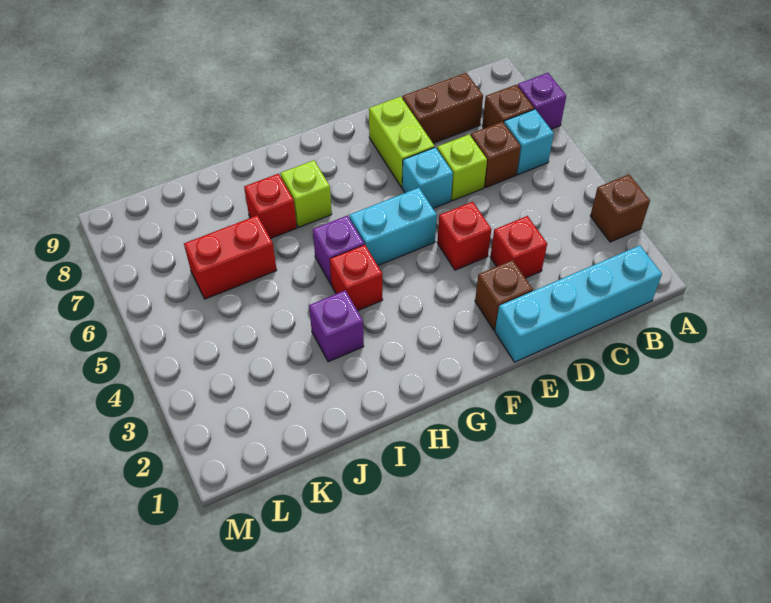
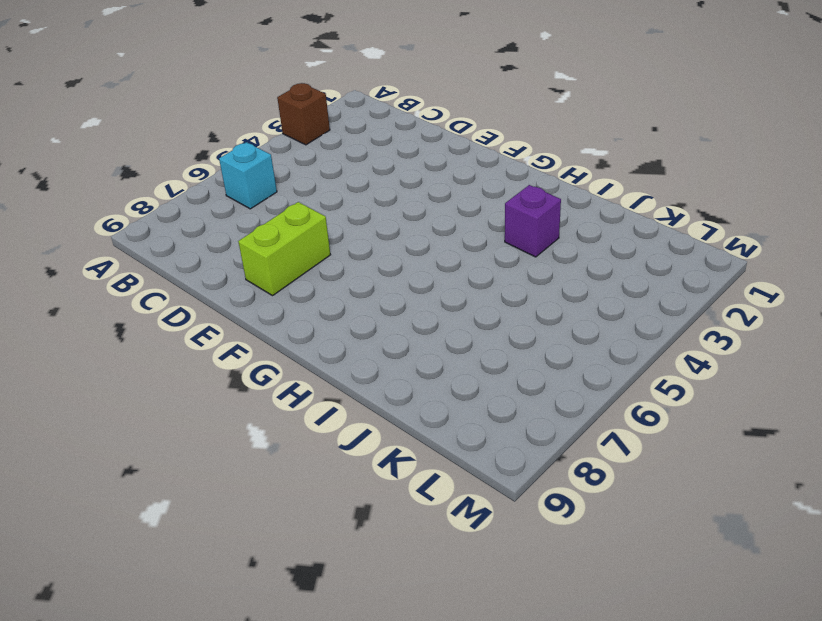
none -> purple brick A7 level 1
none -> cyan brick B1:E1 level 1
none -> brown brick B7 level 1

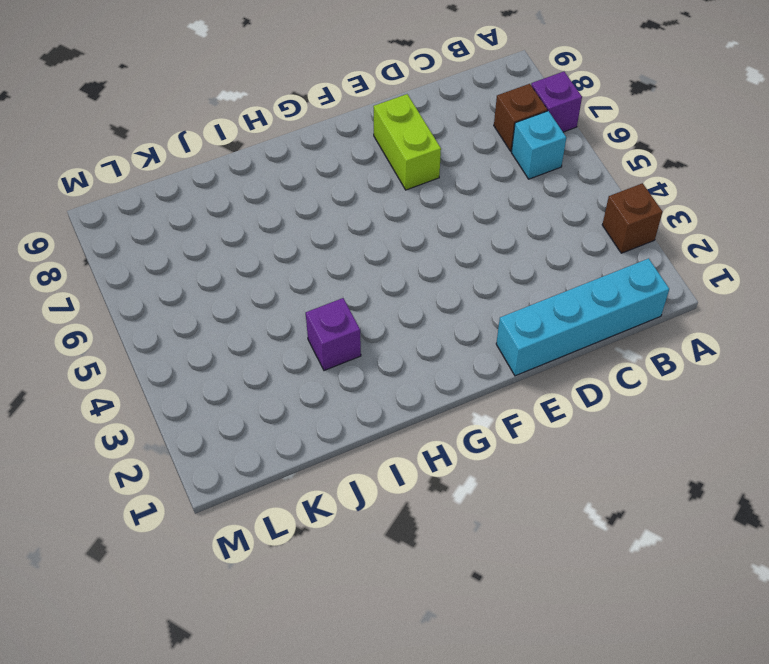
none -> brown brick C6 level 1
none -> brown brick C8:D8 level 1
none -> red brick D3 level 1

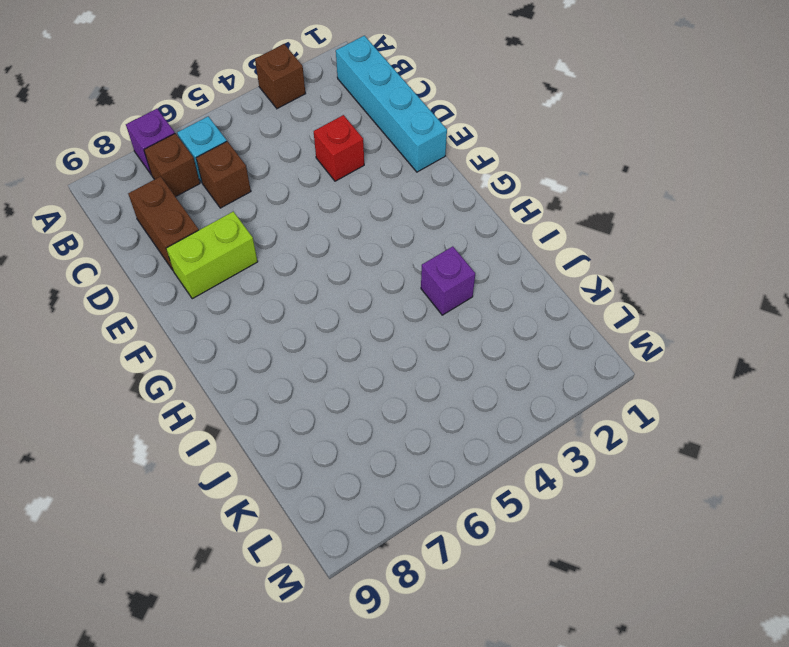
none -> lime brick D6 level 1
none -> brown brick E2 level 1
none -> red brick E4 level 1

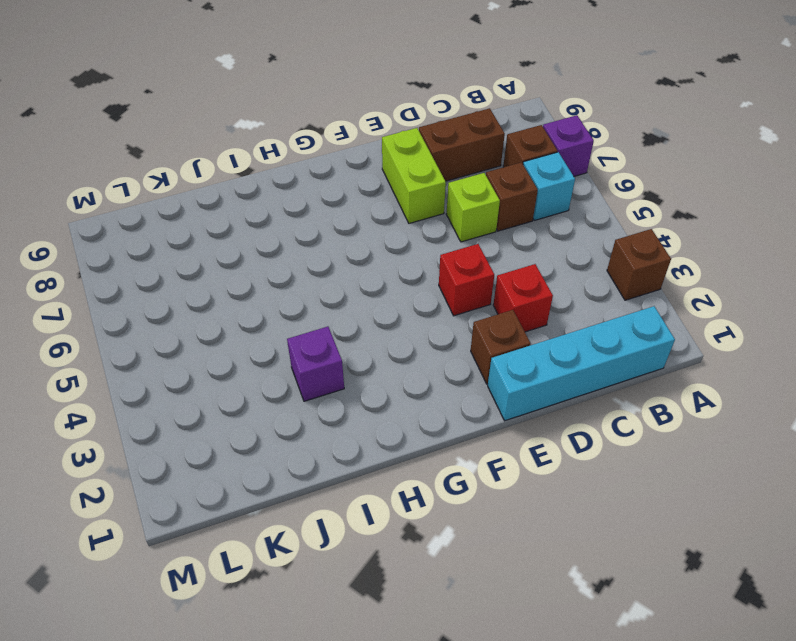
none -> cyan brick E6 level 1
none -> cyan brick F5:G5 level 1
none -> red brick H4 level 1

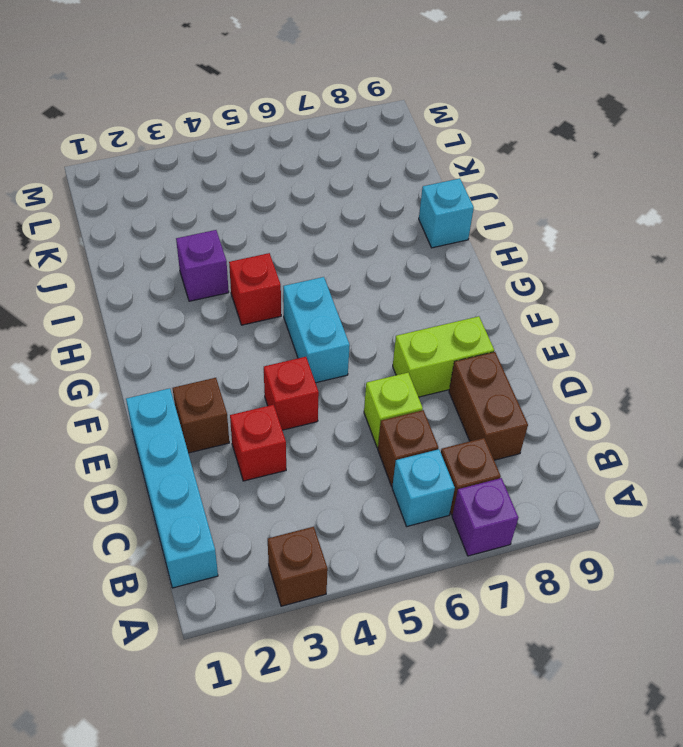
cyan brick I9 level 1 -> cyan brick E6 level 1
none -> purple brick H5 level 1
none -> lime brick H7 level 1
none -> red brick I7 level 1

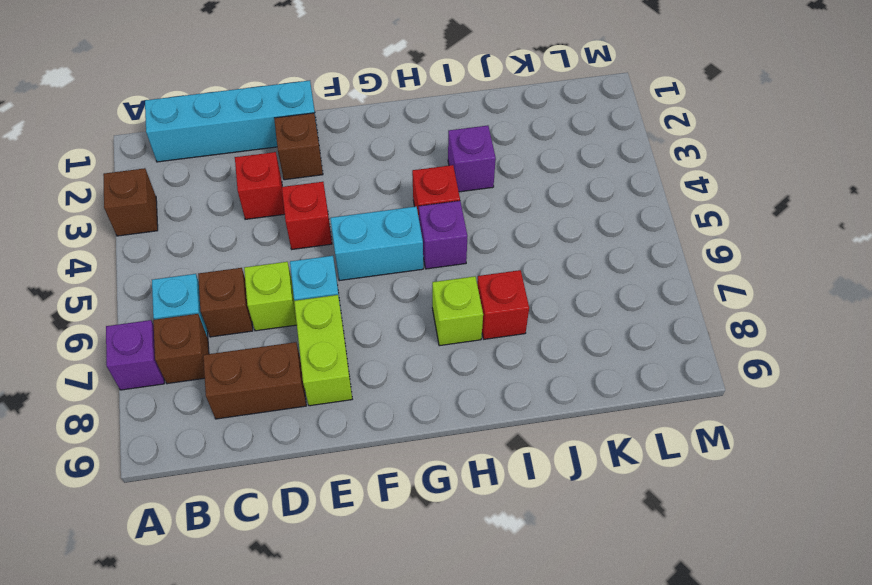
none -> red brick J6:K6 level 1

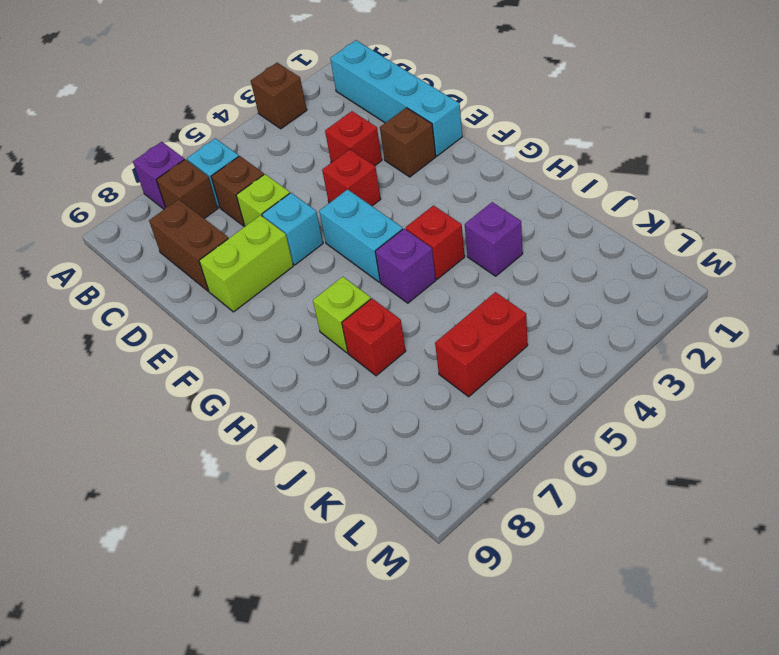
red brick K5:K6 level 1 -> red brick J6:K6 level 1

